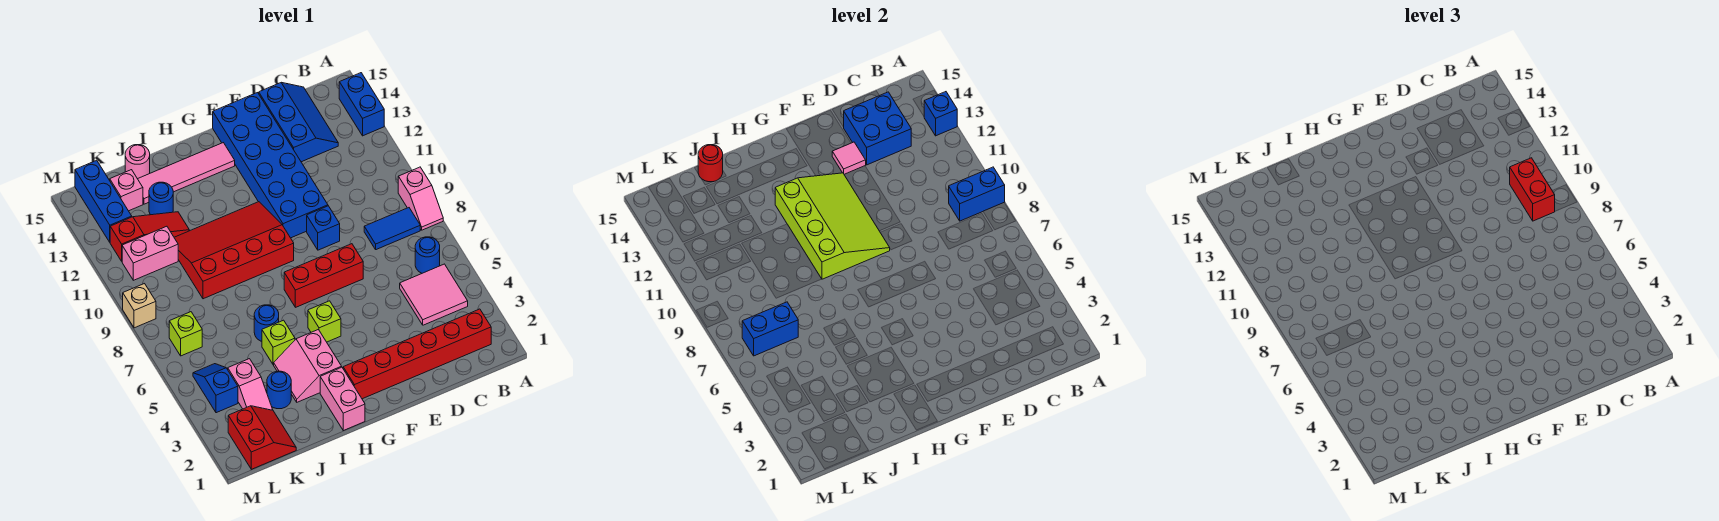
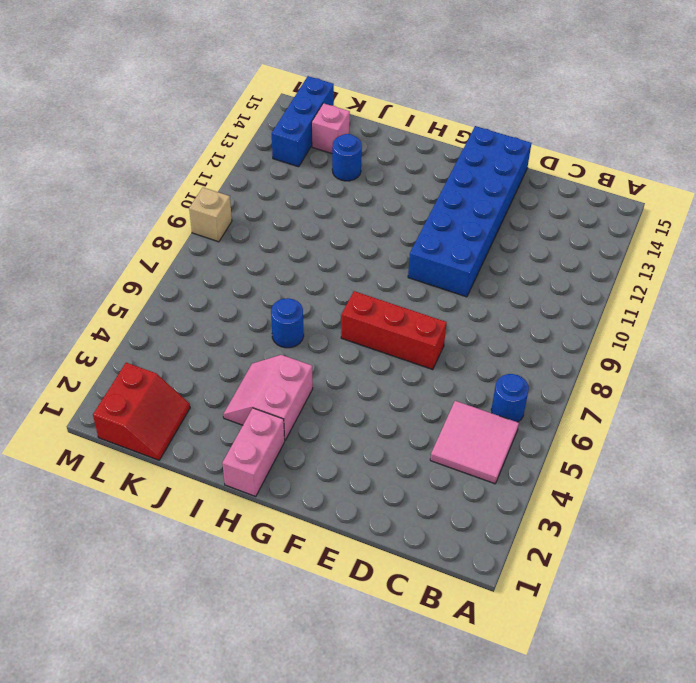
none -> pink slope A8:A9 level 1 top 9
none -> blue brick A13:A14 level 1
none -> red brick B2:G2 level 1
none -> blue tile B8:C8 level 1

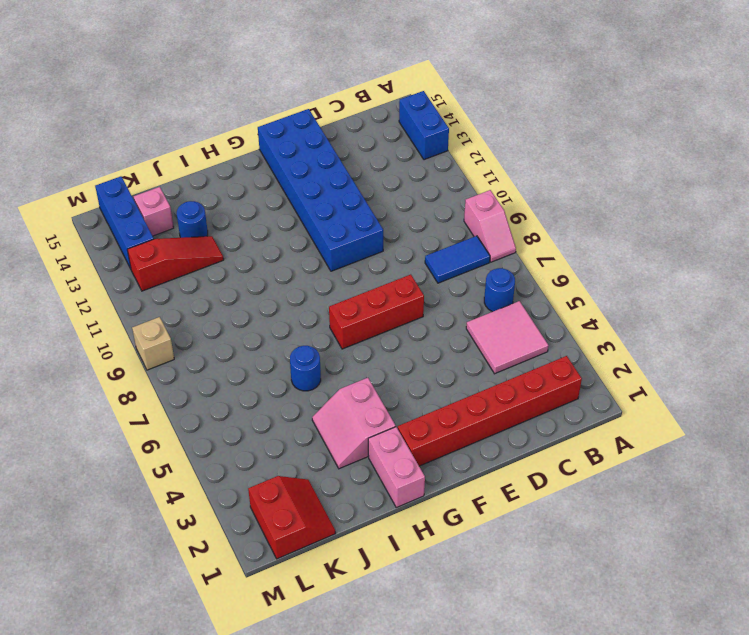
none -> blue slope C13:D15 level 1 top D
none -> blue brick E9 level 1
none -> lime brick G5 level 1
none -> red slope G9:J11 level 1 top 9

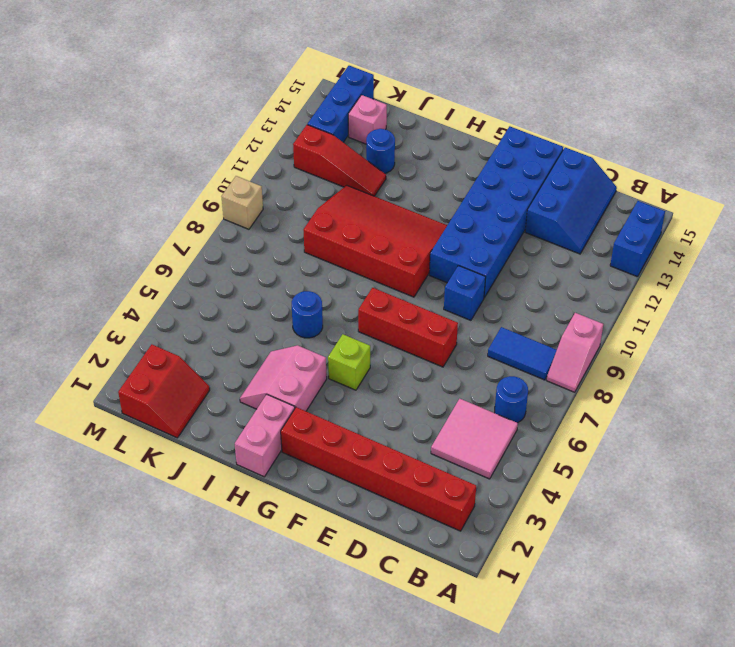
none -> pink tile G14:J14 level 1
none -> lime brick I5 level 1
none -> blue round brick J3 level 1
none -> pink round brick J15 level 1

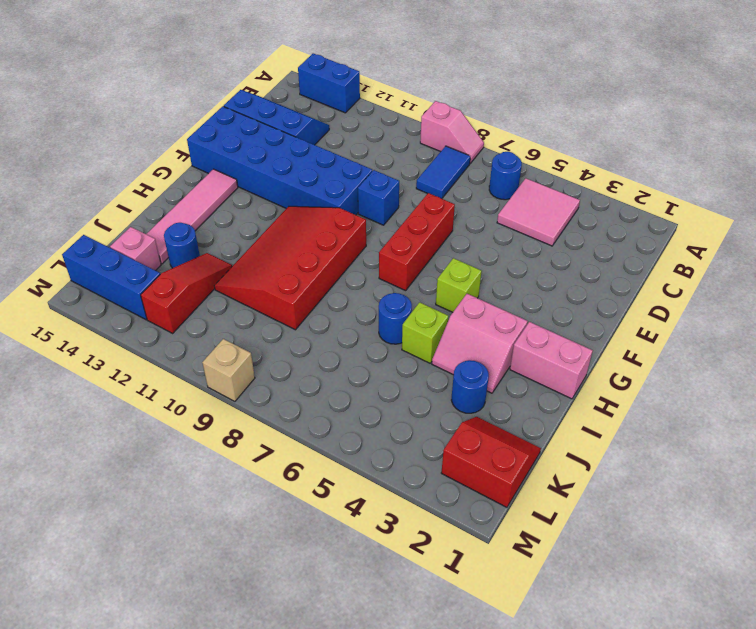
none -> red brick B2:G2 level 1
none -> pink round brick J15 level 1
none -> pink slope K3:K4 level 1 top 4
none -> pink brick K11:L11 level 1

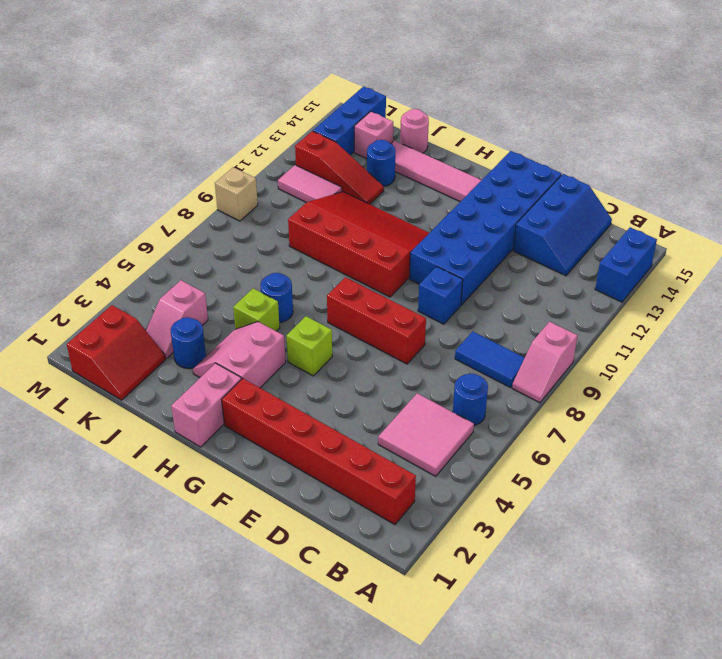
pink tile K11:L11 level 1 -> pink brick K11:L11 level 1
none -> blue slope L4:L5 level 1 top 4
none -> lime brick L7 level 1
none -> blue brick A9:B9 level 2
none -> blue brick A13 level 2

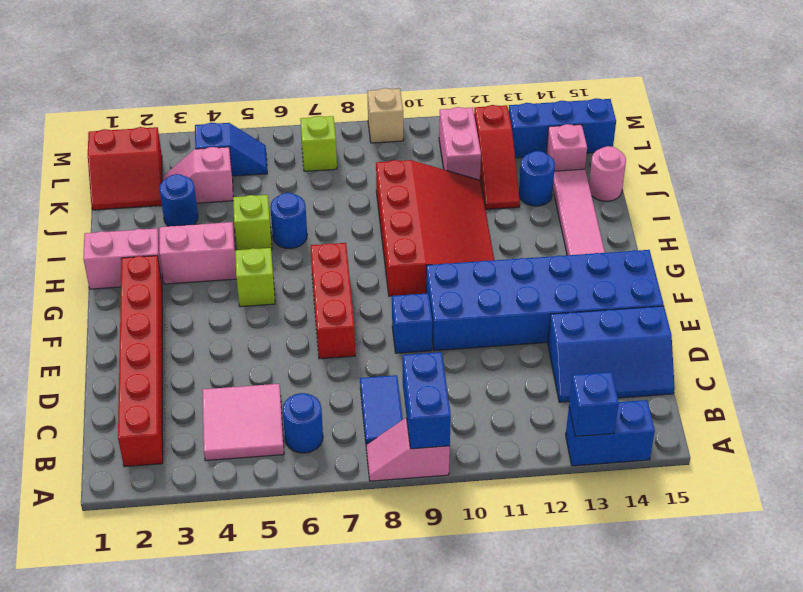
none -> blue brick C13:D14 level 2
none -> pink tile E13 level 2
none -> lime slope F9:H12 level 2 top H
none -> red round brick J15 level 2

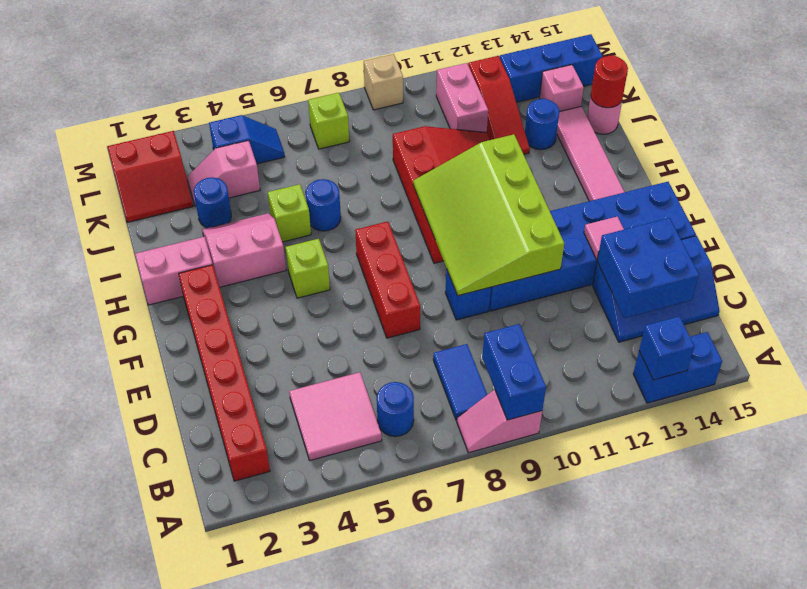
lime slope E9:H11 level 2 top 11 -> lime slope F9:H12 level 2 top H
none -> blue brick K7:L7 level 2
none -> red brick B9:B10 level 3

